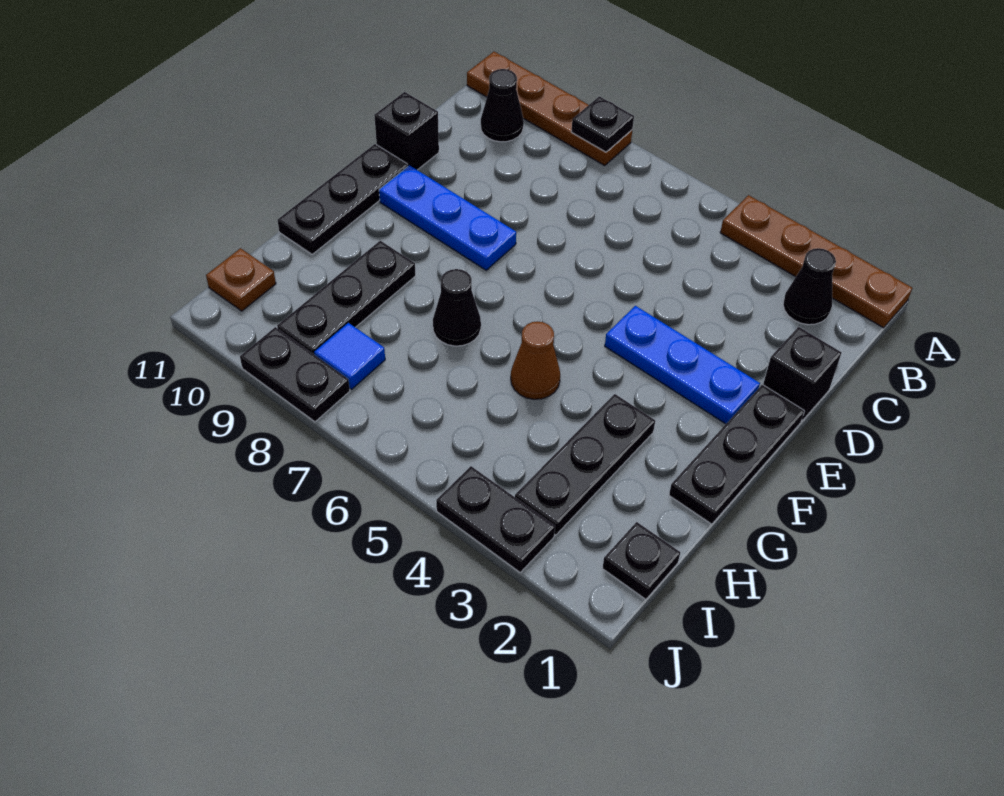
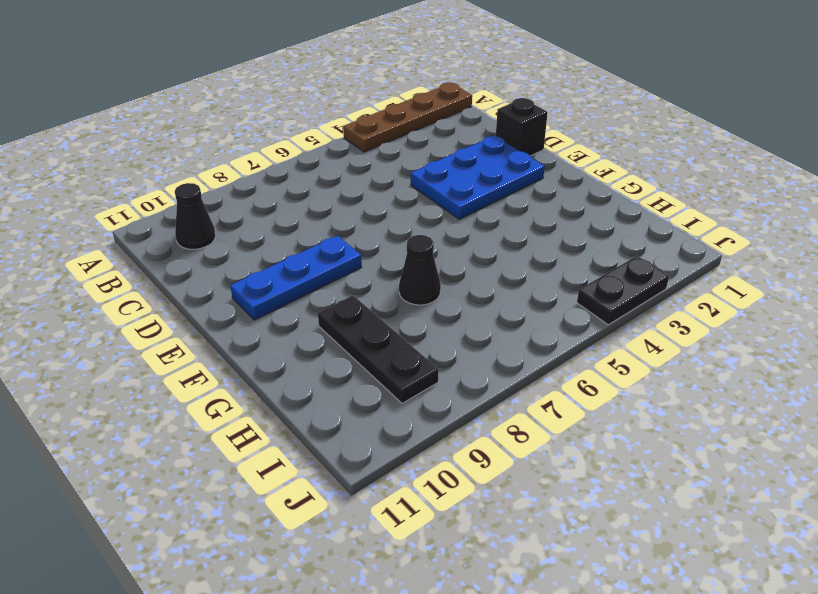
blue plate D2:E4 level 1 -> blue plate E2:E4 level 1
none -> brown plate A8:A11 level 1
none -> black cone B2 level 1
none -> black brick D11 level 1

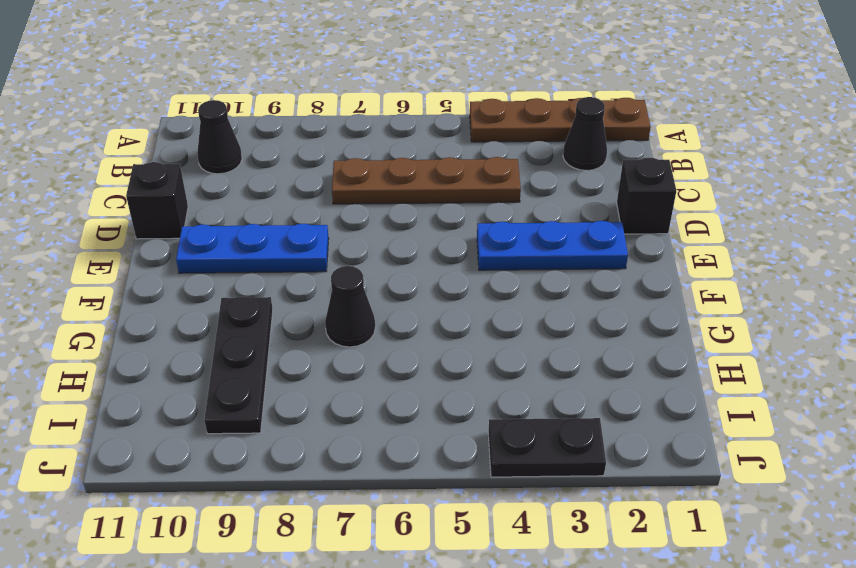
brown plate C4:C7 level 1 -> brown plate A8:A11 level 1
none -> black plate E1:G1 level 1
none -> black plate E11:G11 level 1
none -> black plate G3:I3 level 1

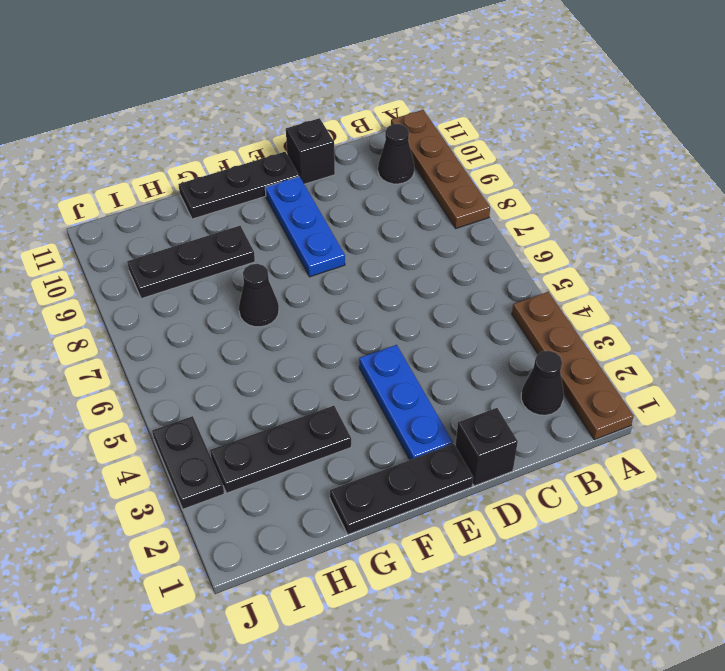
none -> brown cone G5 level 1
none -> black plate I1 level 1
none -> blue tile I8 level 1

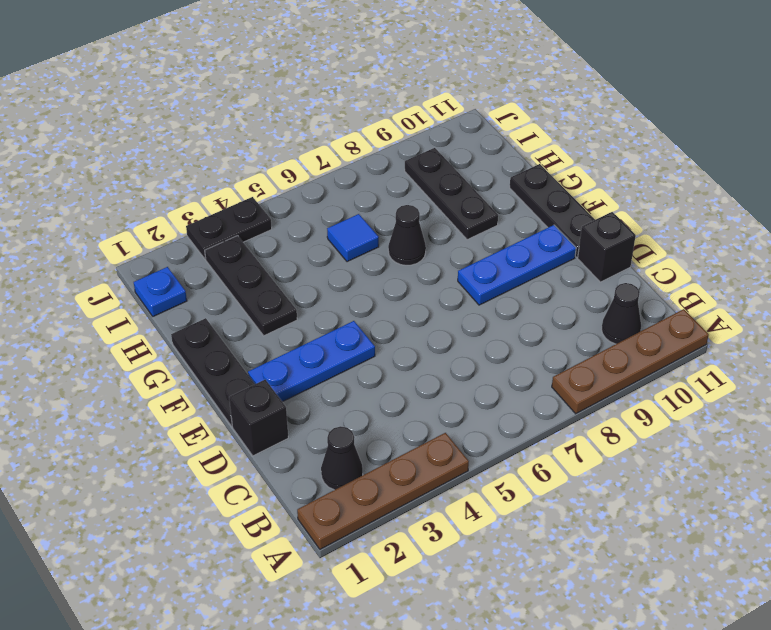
blue tile H6 level 1 -> blue tile I8 level 1
blue plate I1 level 1 -> black plate I1 level 1
none -> brown cone G5 level 1
none -> brown plate I11 level 1
none -> black plate J8:J9 level 1

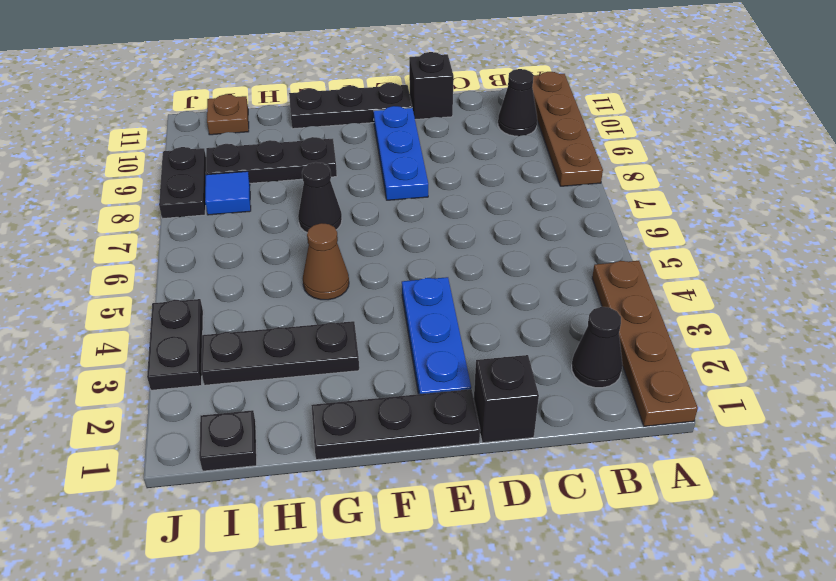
none -> black plate A8 level 2

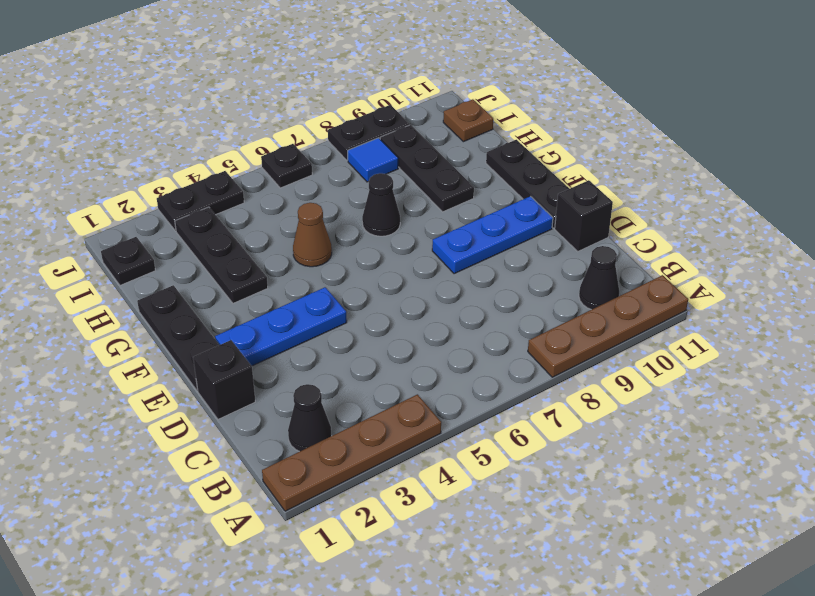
black plate J6 level 1 -> black plate A8 level 2

